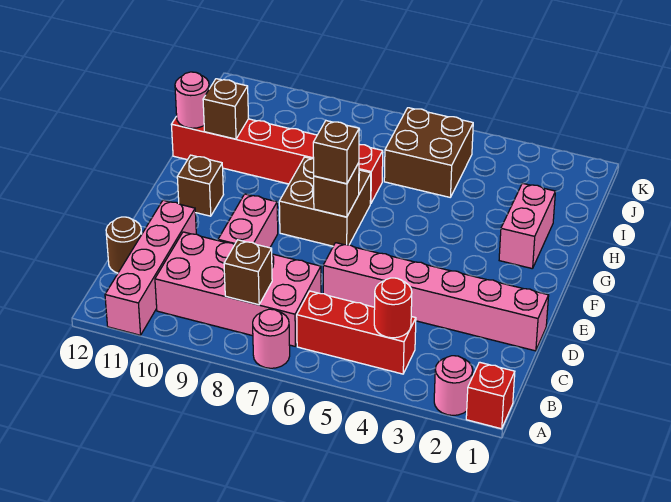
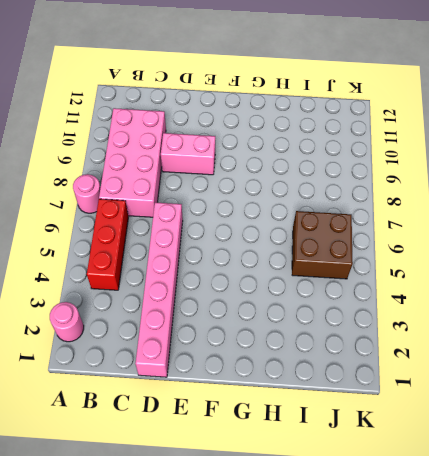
none -> red brick A1 level 1
none -> pink brick A11:D11 level 1
none -> brown round brick C12 level 1

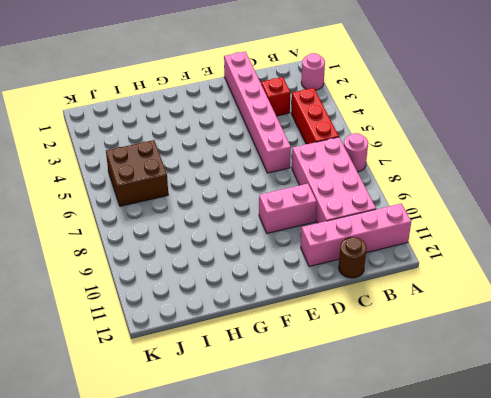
red brick C3 level 1 -> red brick A1 level 1
none -> brown brick F7:G8 level 1
none -> brown brick F11 level 1
none -> pink brick G2:H2 level 1

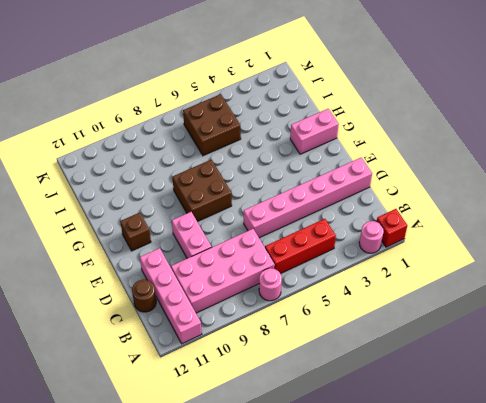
pink brick G1:G2 level 1 -> pink brick G2:H2 level 1
none -> red brick H7:H12 level 1
none -> red round brick B4 level 2
none -> brown brick B8 level 2

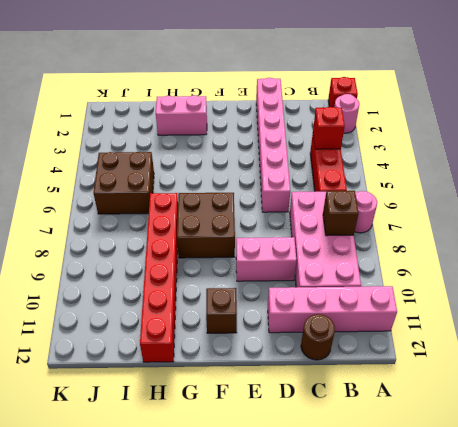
red brick B4 level 2 -> red round brick B4 level 2
none -> brown brick F7 level 2
none -> brown brick H11 level 2
none -> pink round brick H12 level 2

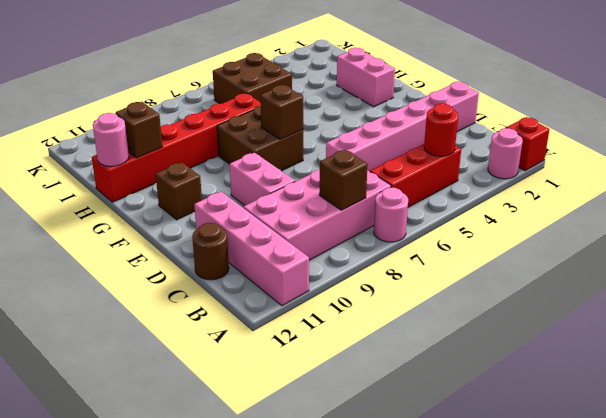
none -> brown brick F7 level 3

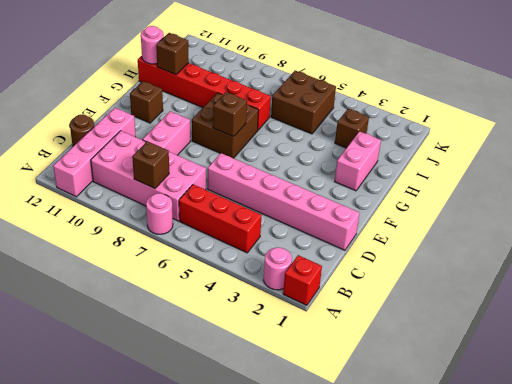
brown brick I3 level 1 -> brown brick F7 level 3
none -> red round brick B4 level 2

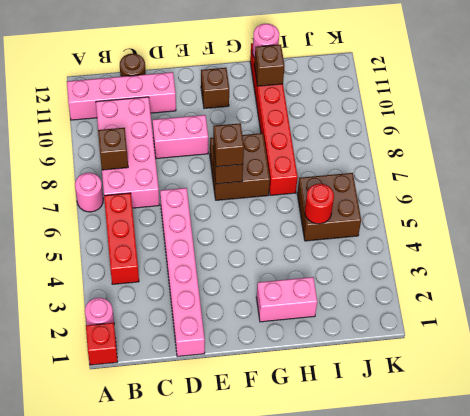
red round brick I5 level 2 -> red round brick B4 level 2

